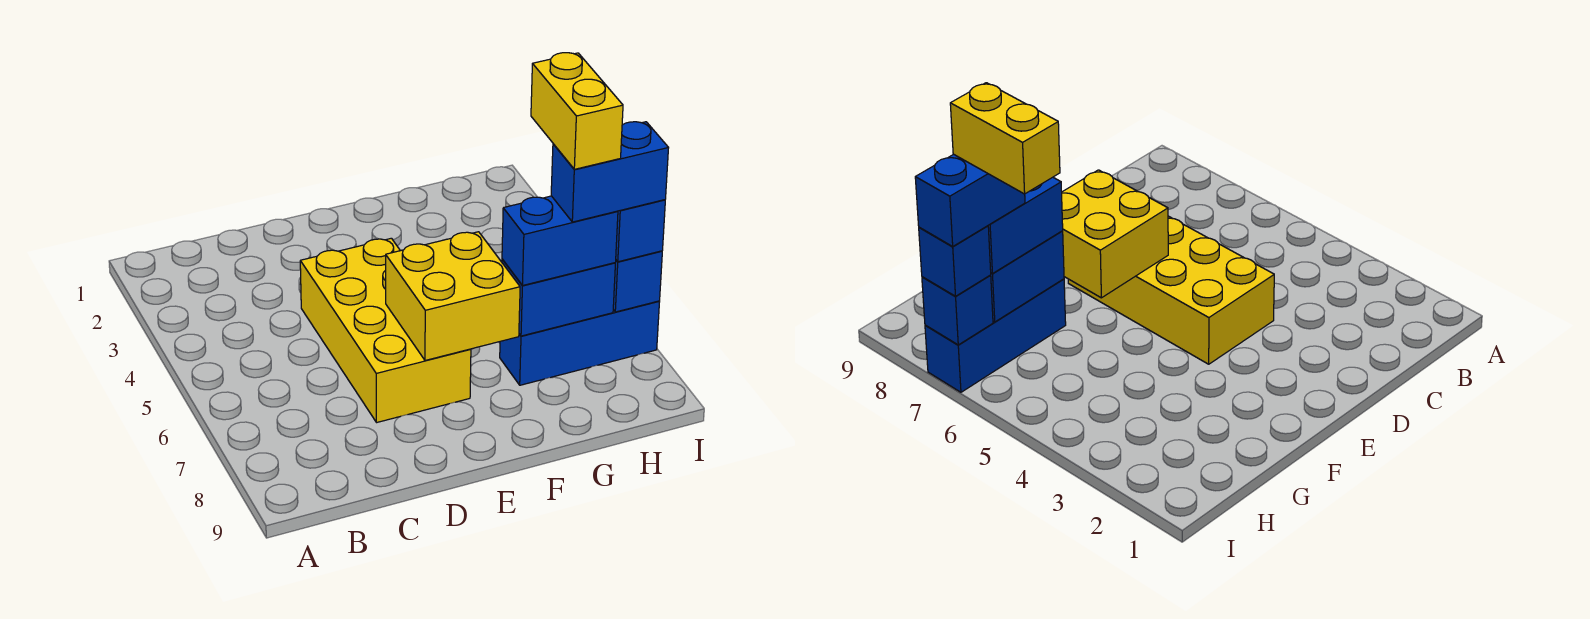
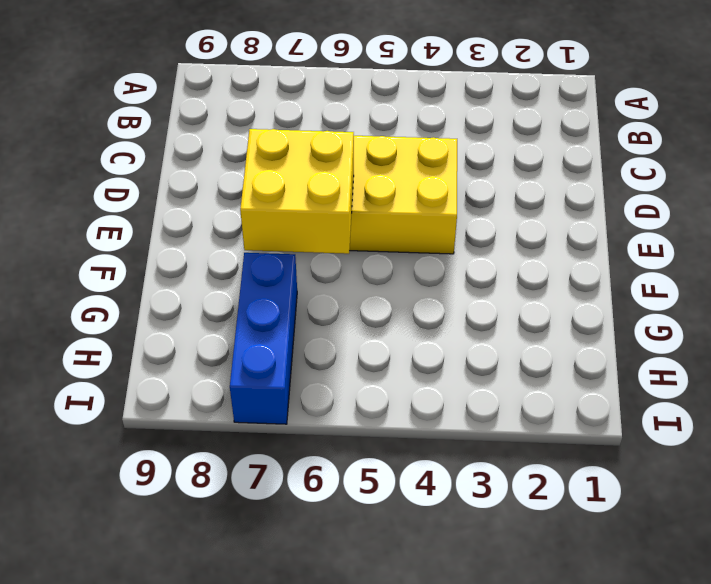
none -> blue brick G7:H7 level 2
none -> blue brick I7 level 2

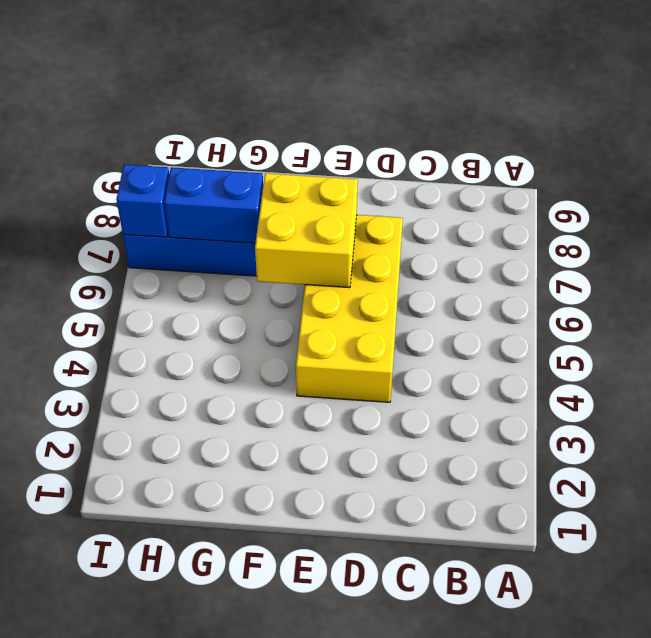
none -> blue brick G7:H7 level 3
none -> blue brick I7 level 3

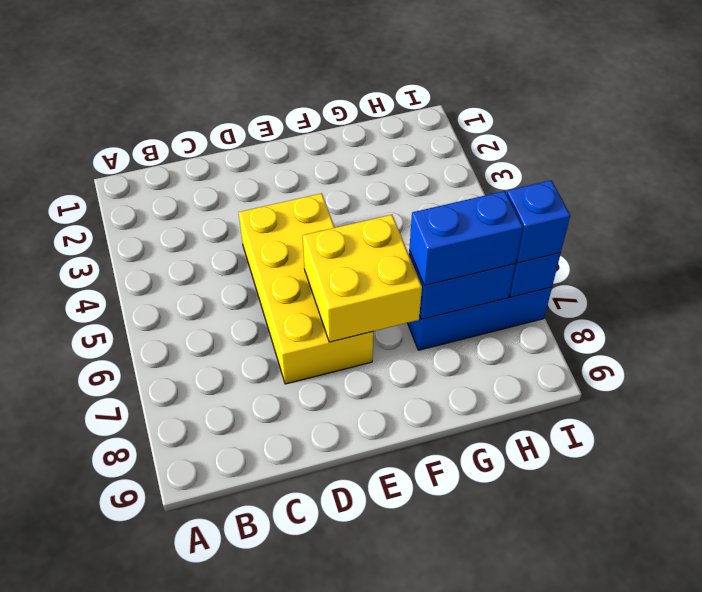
none -> blue brick H7:I7 level 4
none -> yellow brick H6:H7 level 5

